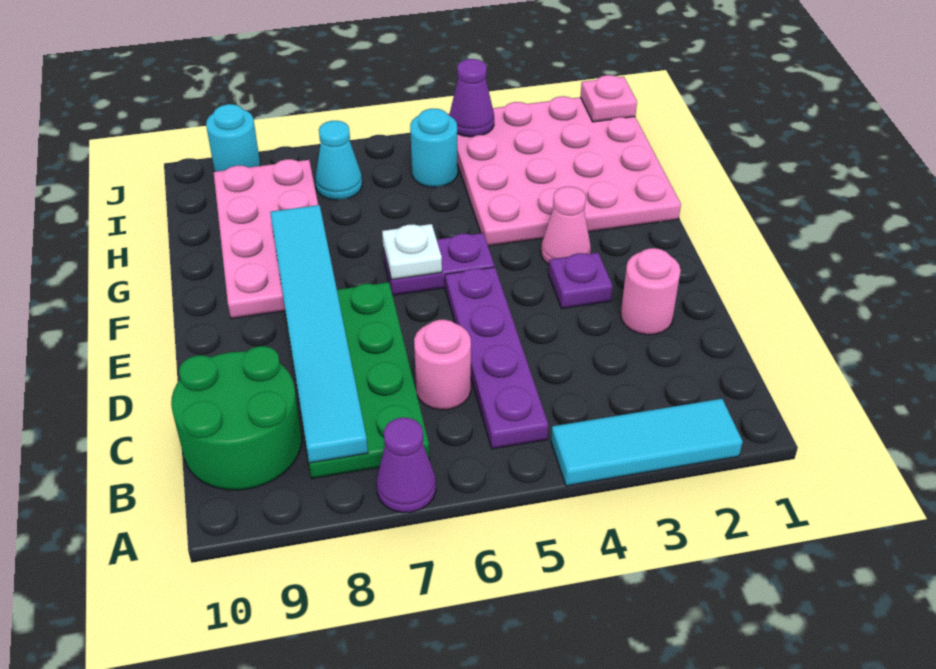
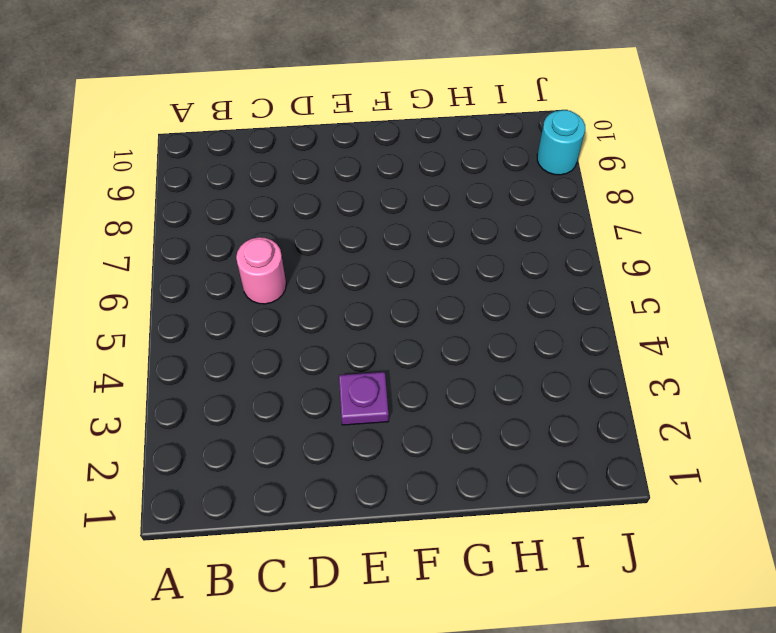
none -> cyan tile A2:A4 level 1
none -> purple cone A7 level 1
none -> purple plate B5:E5 level 1

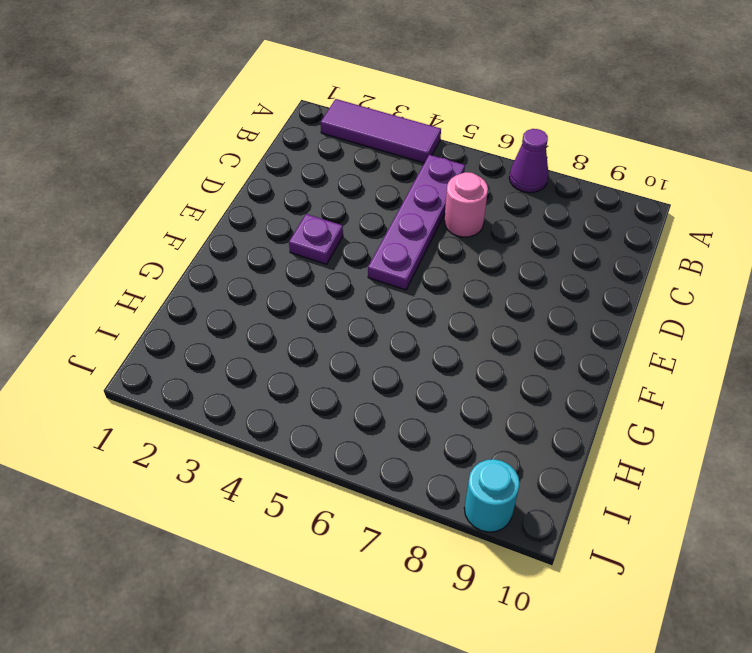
purple tile A2:A4 level 1 -> cyan tile A2:A4 level 1
none -> green plate B7:E8 level 1
none -> green round brick B9:C10 level 1
none -> pink round brick D2 level 1

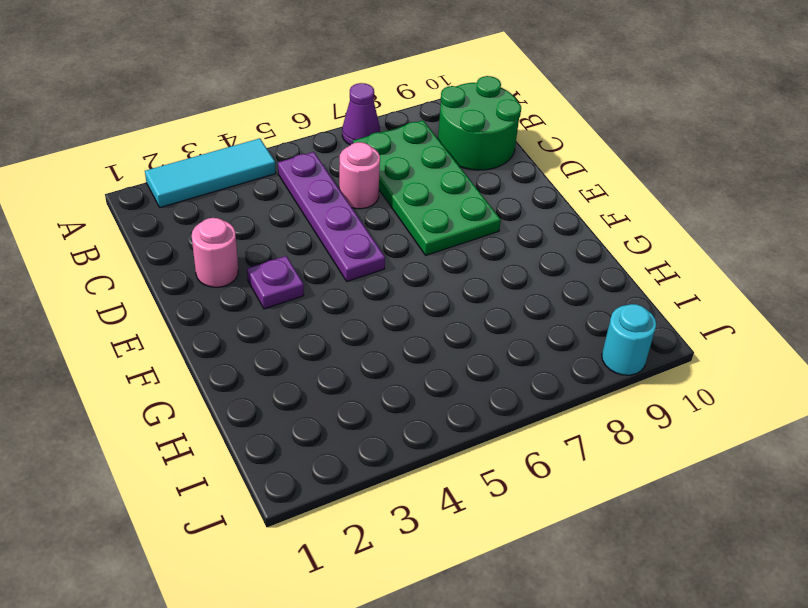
none -> pink cone F3 level 1
none -> purple plate F5:F6 level 1
none -> pink plate F8:I9 level 1

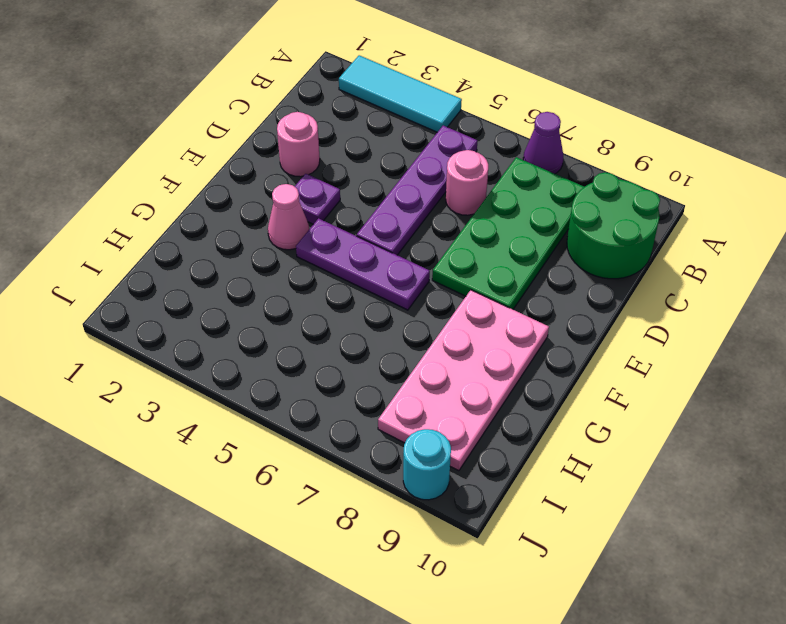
purple plate F4:F6 level 1 -> purple plate F5:F6 level 1
none -> pink plate G1:J4 level 1
none -> cyan round brick I5 level 1
none -> cyan cone I7 level 1

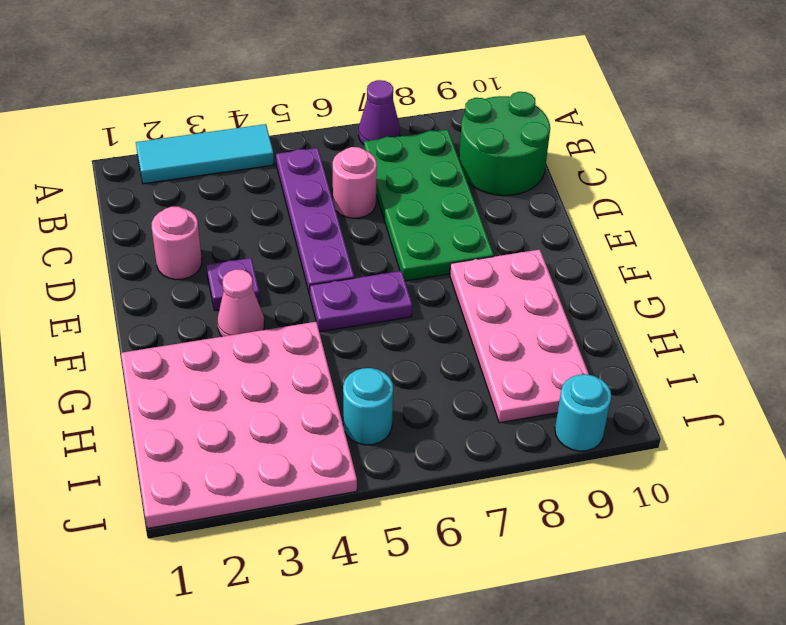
none -> cyan cone I7 level 1
none -> cyan tile B8:G8 level 2
none -> white plate F6 level 2

